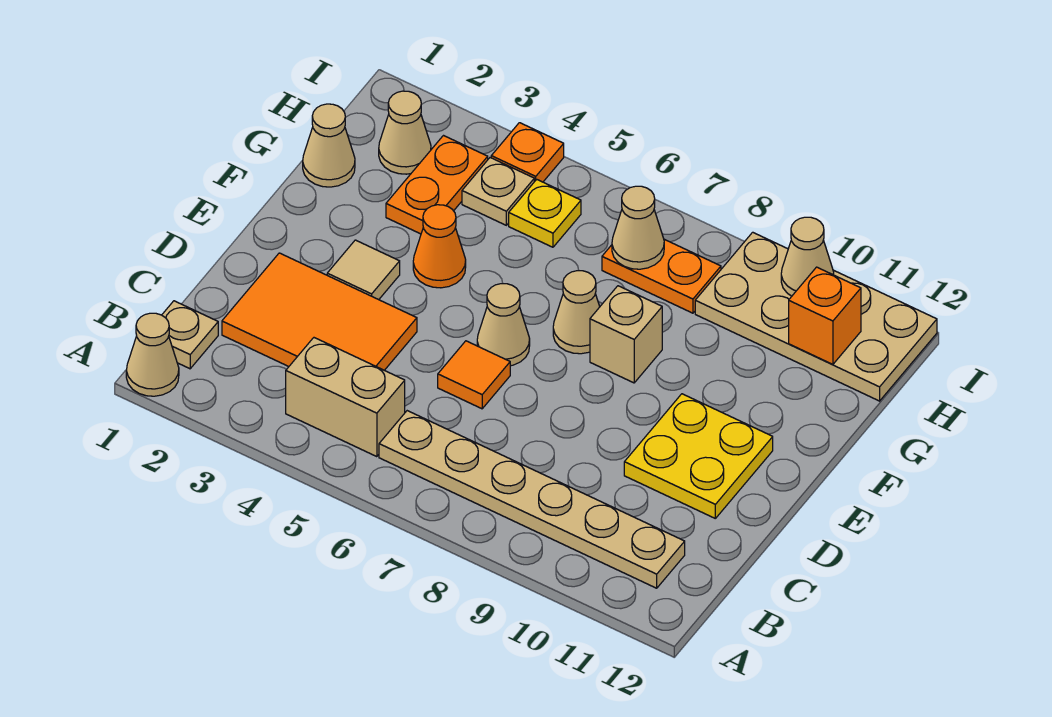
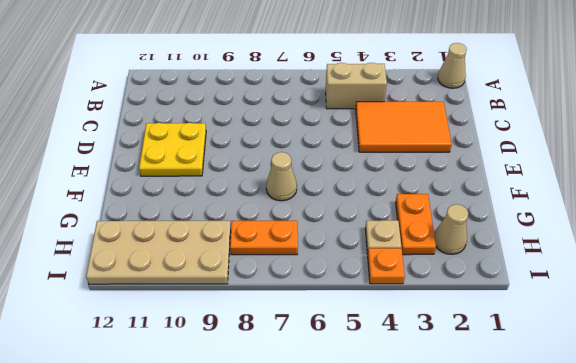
none -> tan plate B1 level 1
none -> tan plate B6:B11 level 1
none -> orange tile D6 level 1

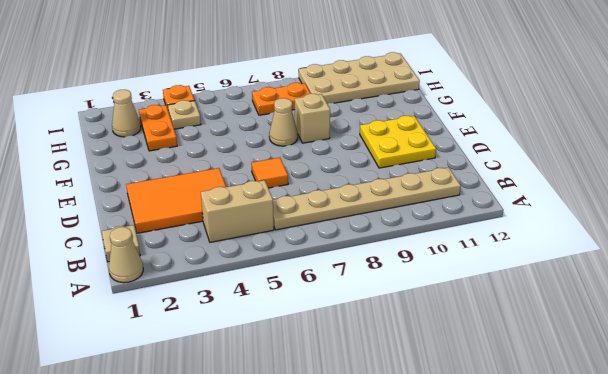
none -> tan tile E3 level 1
none -> tan cone E6 level 1
none -> orange cone F4 level 1

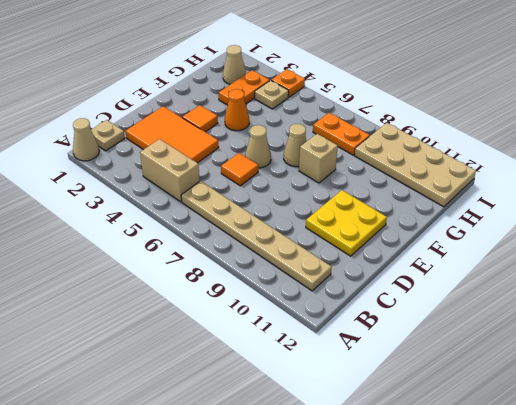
orange tile E3 level 1 -> tan tile E3 level 1
none -> tan cone G1 level 1
none -> yellow plate H5 level 1
none -> tan cone H7 level 2

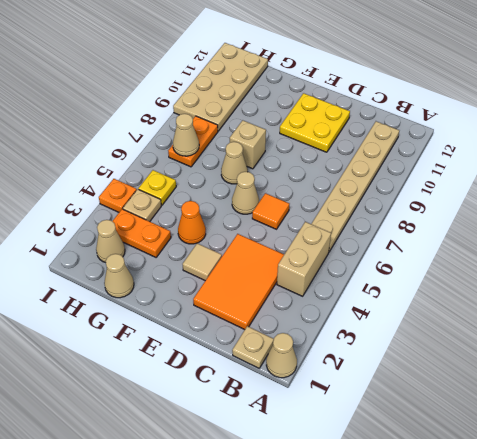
none -> orange brick H11 level 2
none -> tan cone I10 level 2

